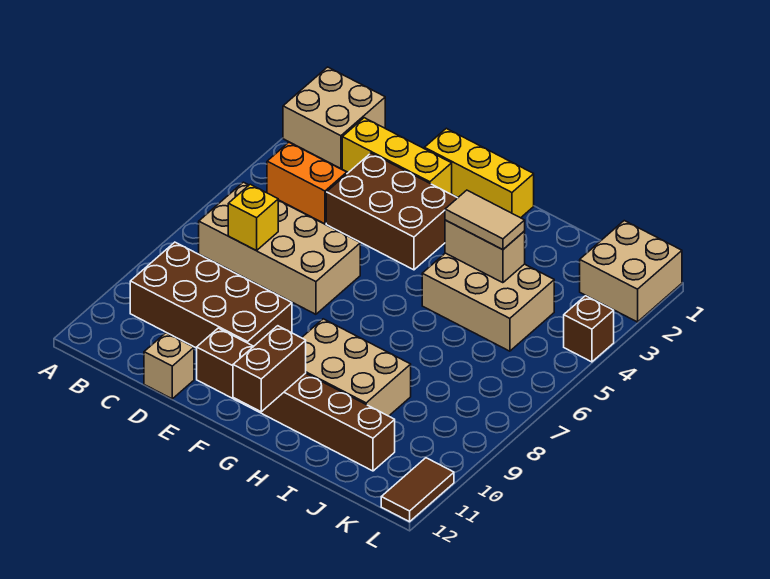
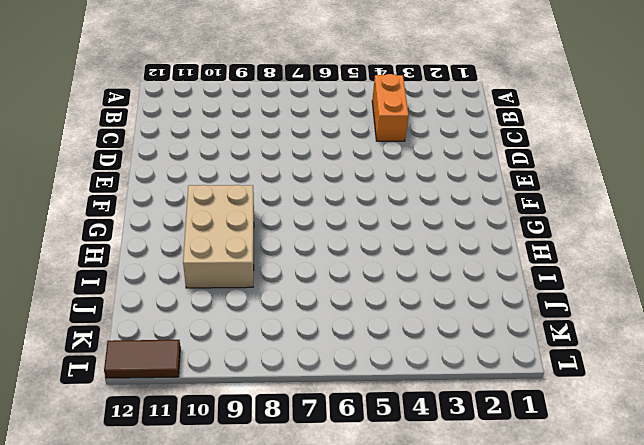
none -> tan brick A1:B2 level 1
none -> tan brick B6:E7 level 1
none -> brown brick B9:E10 level 1

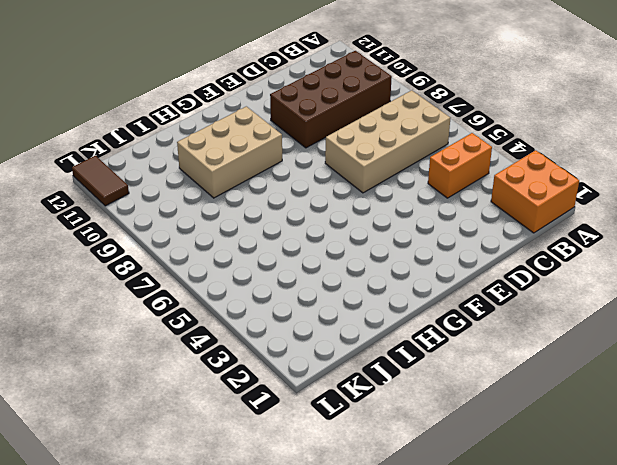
orange brick A1:B2 level 1 -> tan brick A1:B2 level 1
none -> yellow brick C2:E2 level 1
none -> brown brick D3:F4 level 1
none -> tan brick D12 level 1

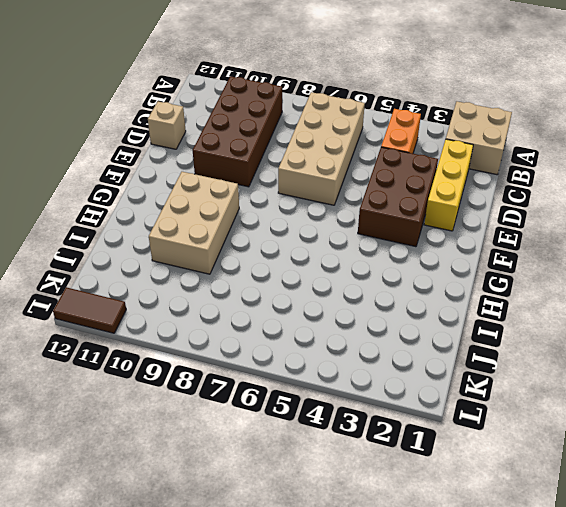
none -> yellow brick E1:G1 level 1
none -> brown brick E11:J11 level 1
none -> tan brick H4:J5 level 1

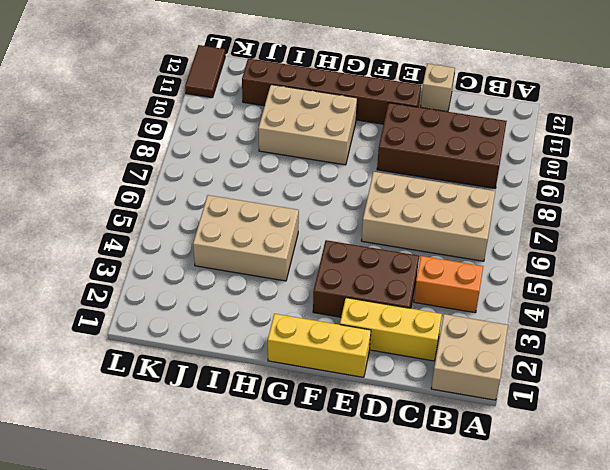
none -> tan brick K1:L2 level 1
none -> brown brick L4 level 1
none -> yellow brick C7 level 2

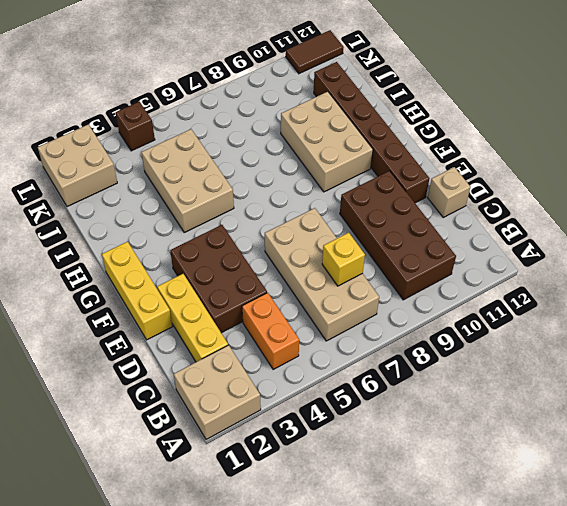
none -> brown brick G11:G12 level 2
none -> tan brick H4:I4 level 2
none -> tan tile H4:I4 level 3

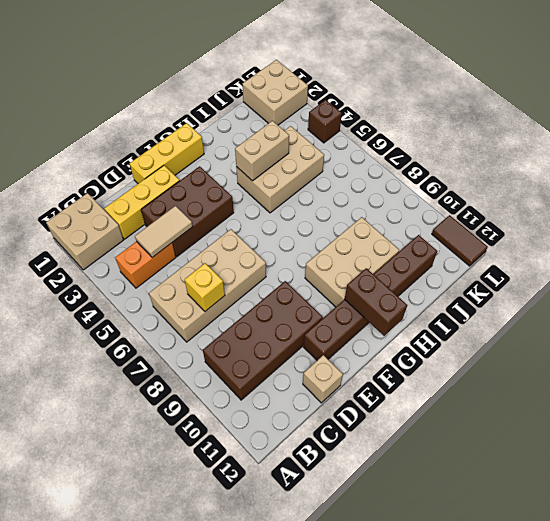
tan tile C4:D4 level 2 -> tan tile H4:I4 level 3

